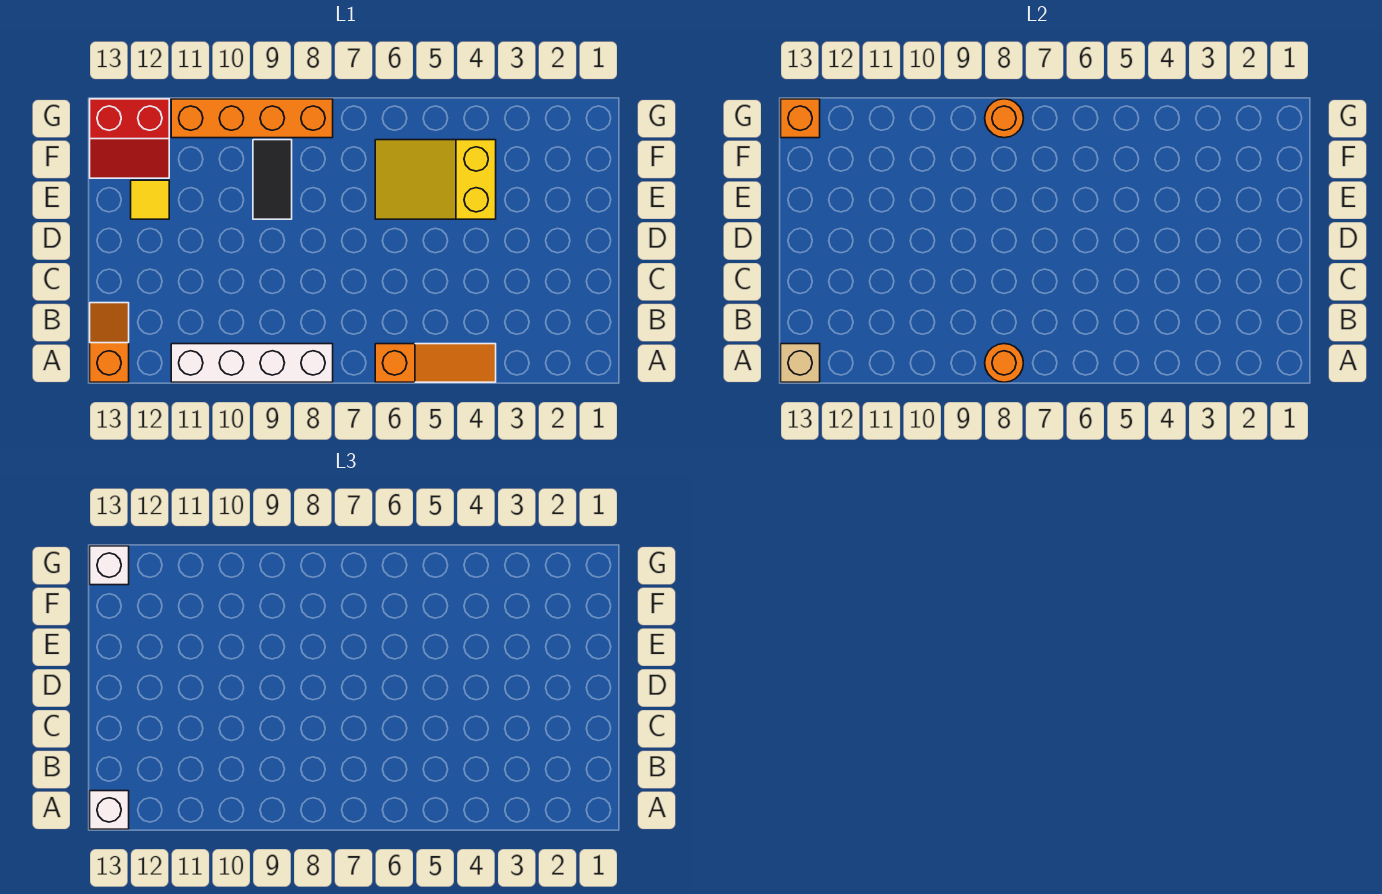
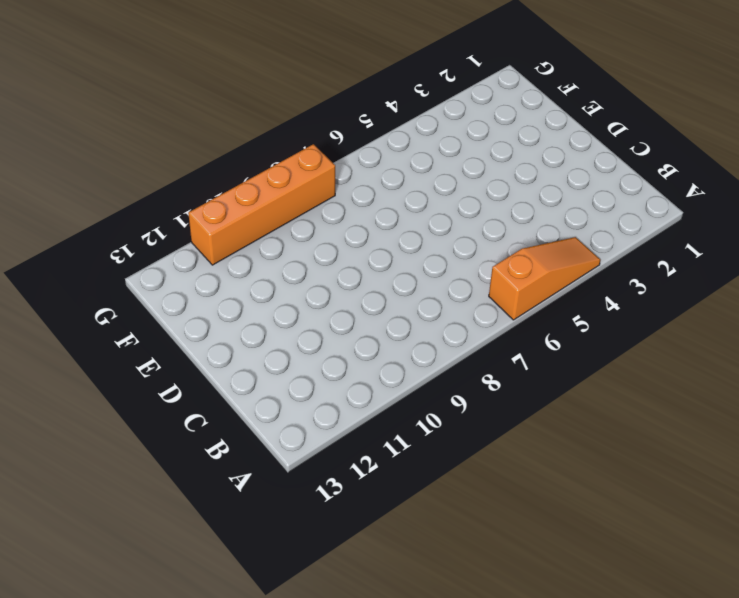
none -> white brick A8:A11 level 1
none -> orange slope A13:B13 level 1 top A
none -> yellow slope E4:F6 level 1 top 4

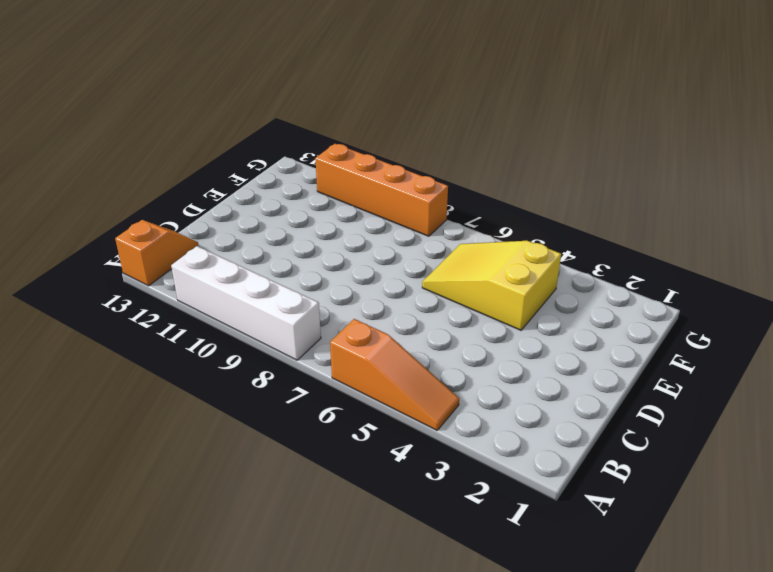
none -> black tile E9:F9 level 1
none -> yellow tile E12 level 1
none -> red slope F12:G13 level 1 top G

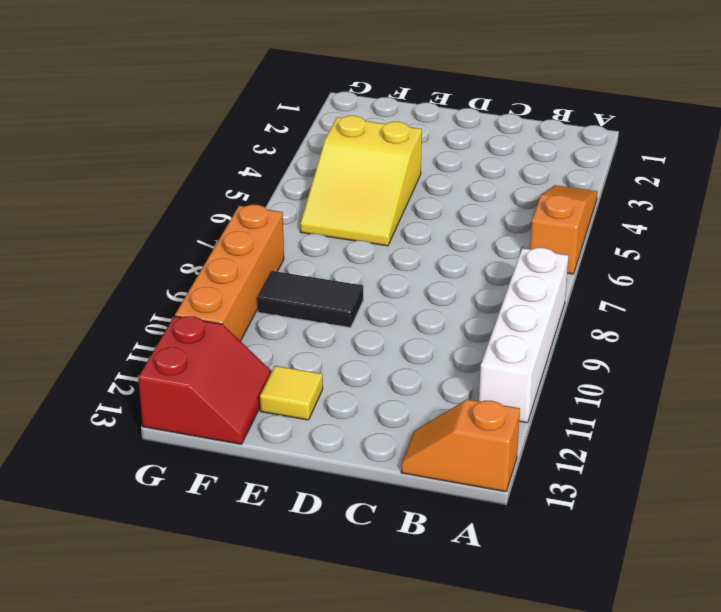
none -> orange round brick A8 level 2
none -> tan brick A13 level 2
none -> orange round brick G8 level 2

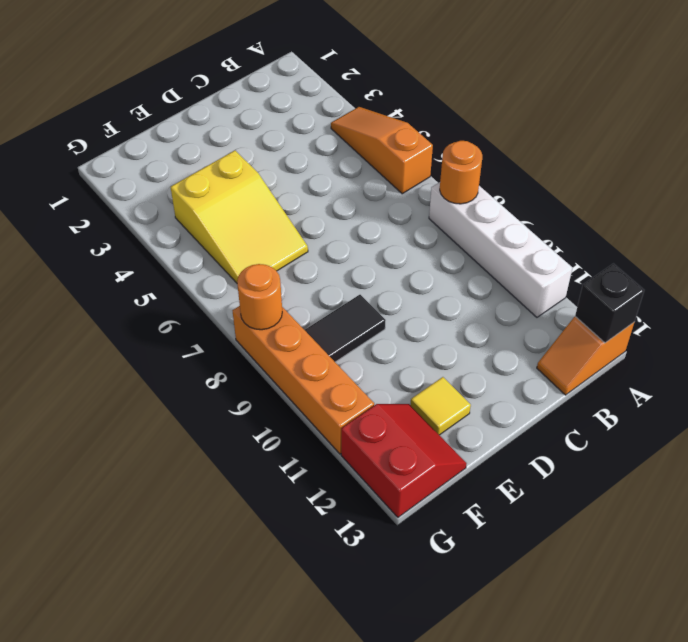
black brick A13 level 2 -> tan brick A13 level 2
none -> orange brick G13 level 2
none -> white brick A13 level 3
none -> white brick G13 level 3

